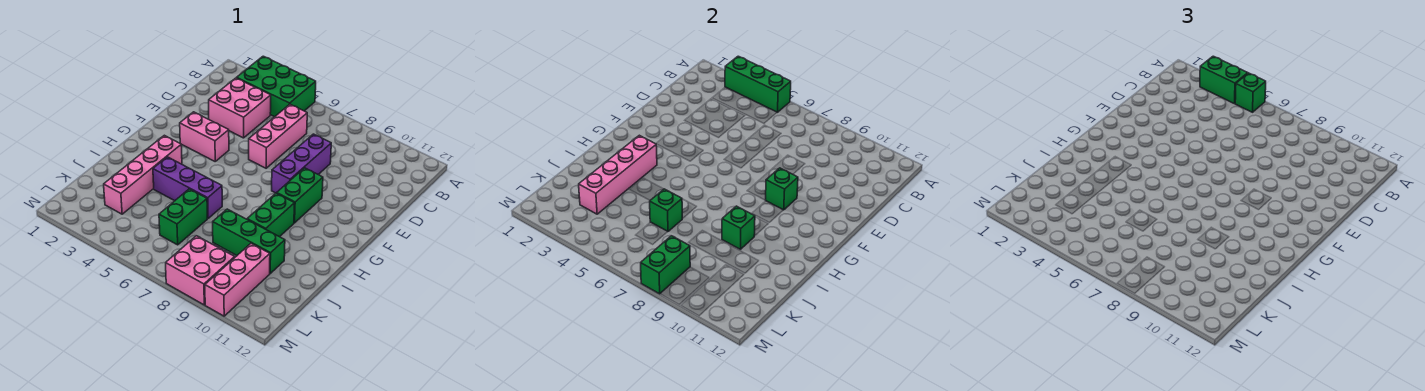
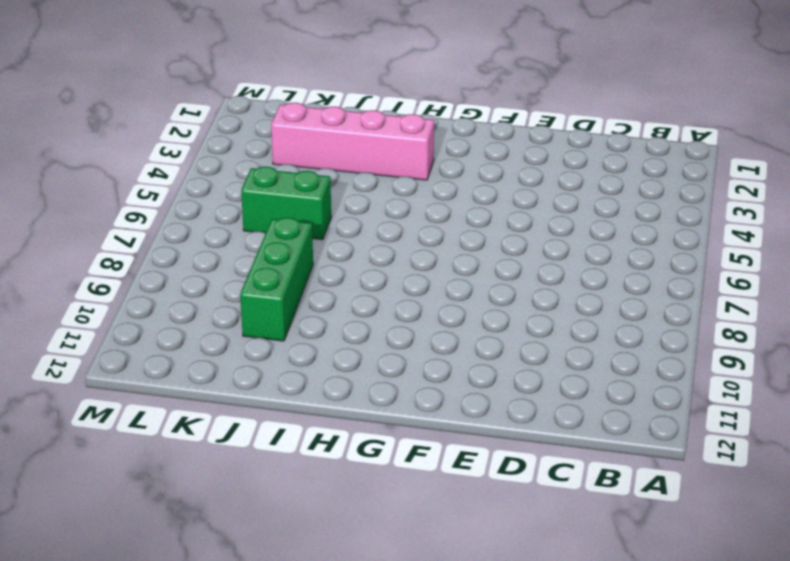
none -> green brick A3:B5 level 1
none -> pink brick C3:D4 level 1
none -> pink brick C6:E6 level 1

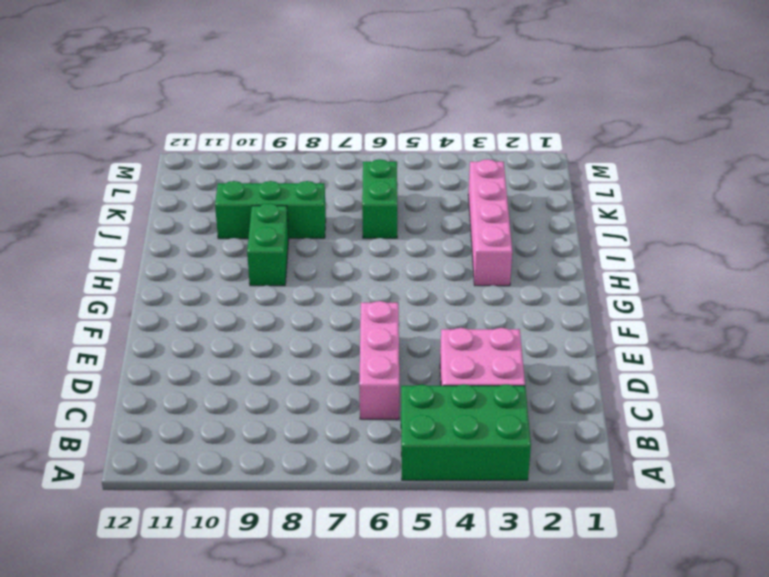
none -> purple brick D8:F8 level 1
none -> pink brick F3:F4 level 1
none -> green brick F9:G9 level 1

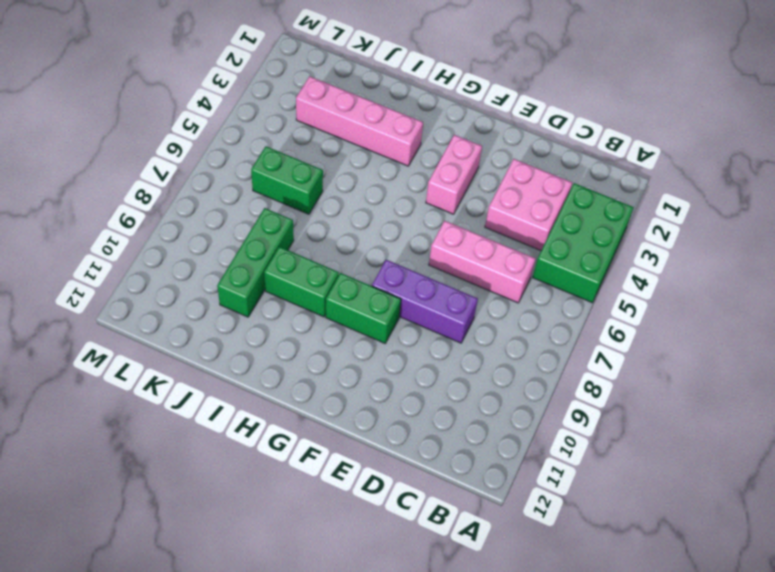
none -> purple brick I4:I6 level 1
none -> pink brick K10:M10 level 1
none -> pink brick L8:M9 level 1

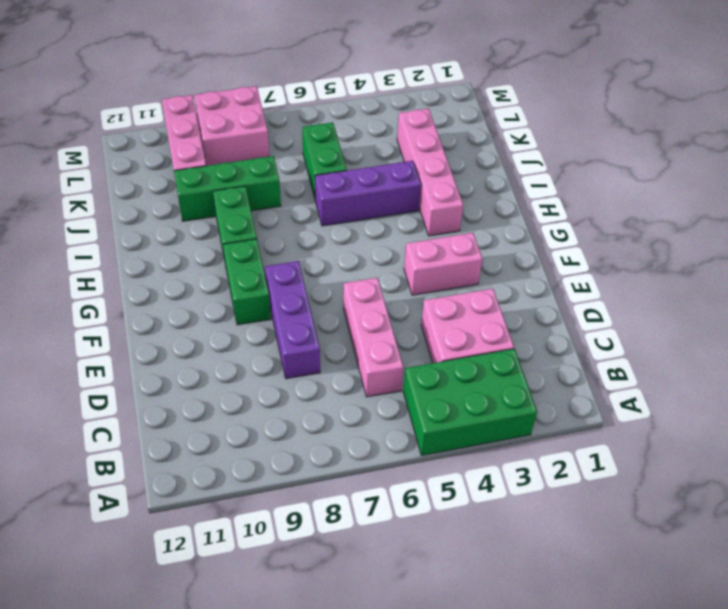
none -> green brick A3:A5 level 2
none -> green brick F9 level 2
none -> pink brick H3:K3 level 2

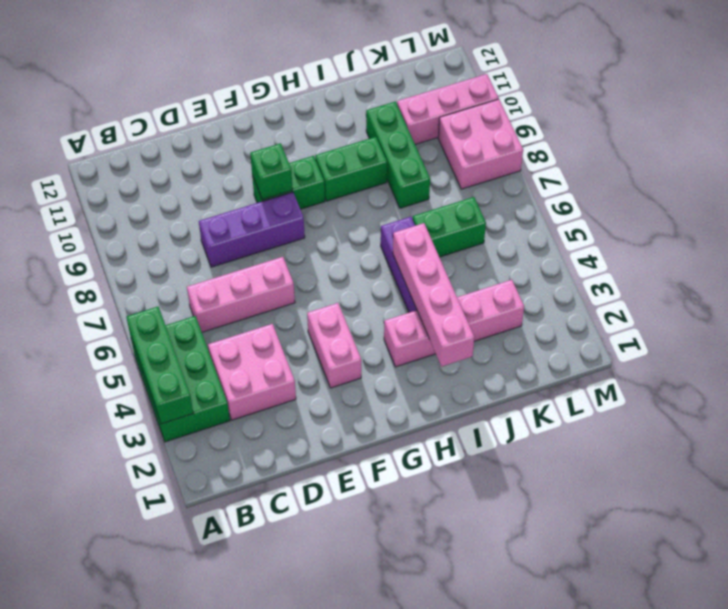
pink brick I2:I5 level 2 -> pink brick H3:K3 level 2
none -> green brick I9 level 2
none -> green brick J6 level 2
none -> green brick L8:M8 level 2

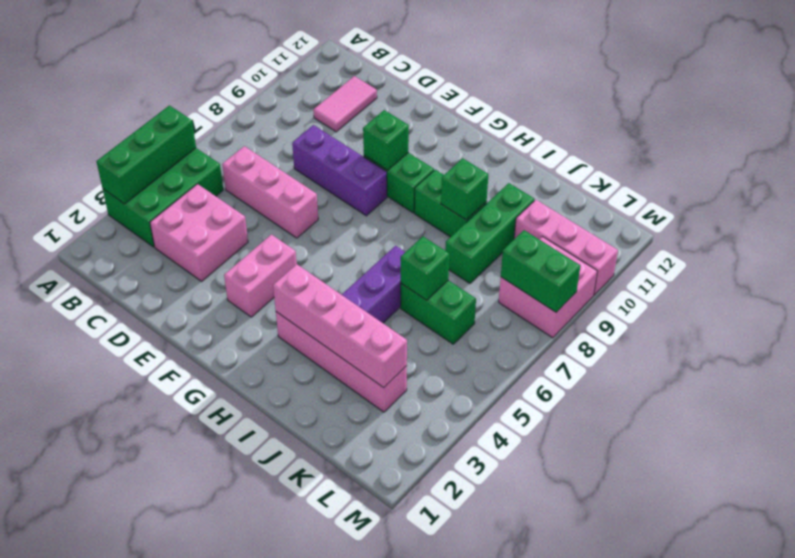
pink tile C10:C11 level 1 -> none
none -> green brick A3:A4 level 3
none -> green brick A5 level 3

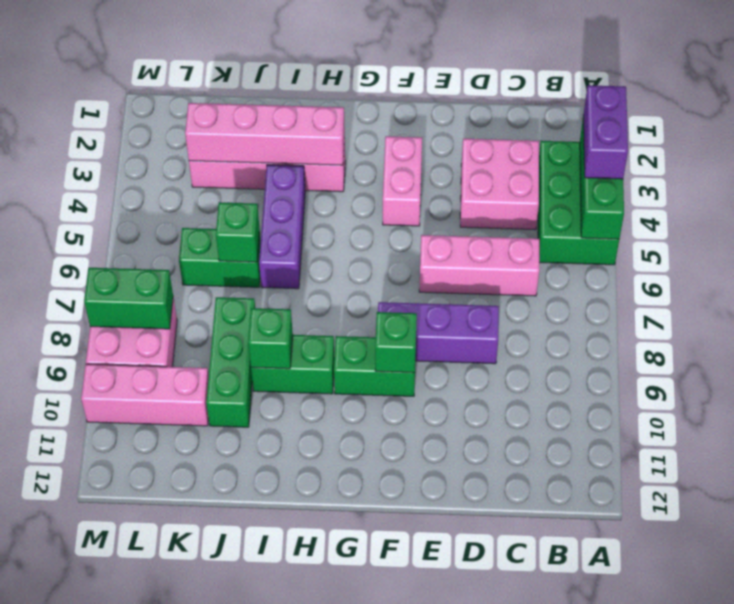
purple brick A3:A4 level 3 -> green brick A3:A4 level 3
none -> green brick A5 level 3

